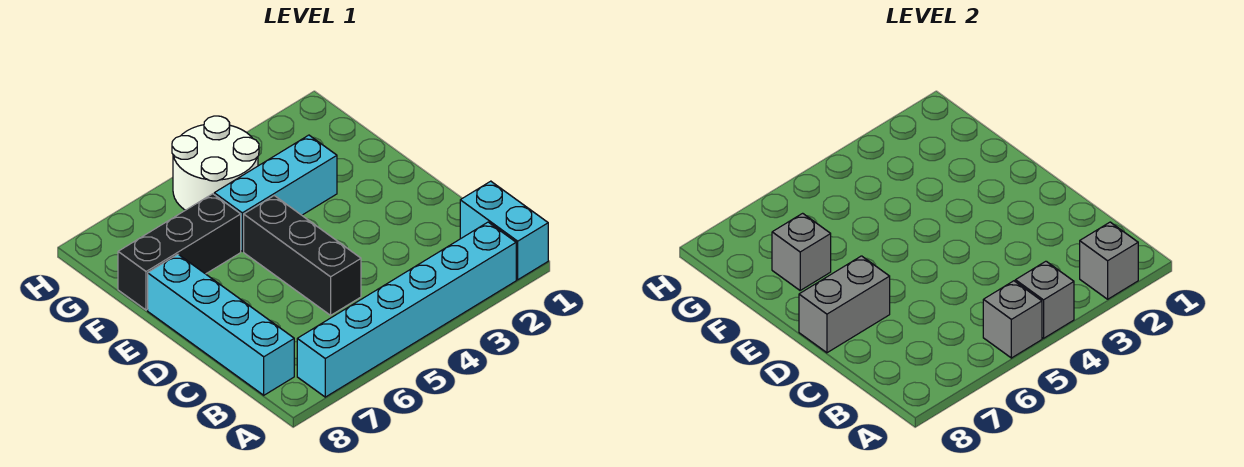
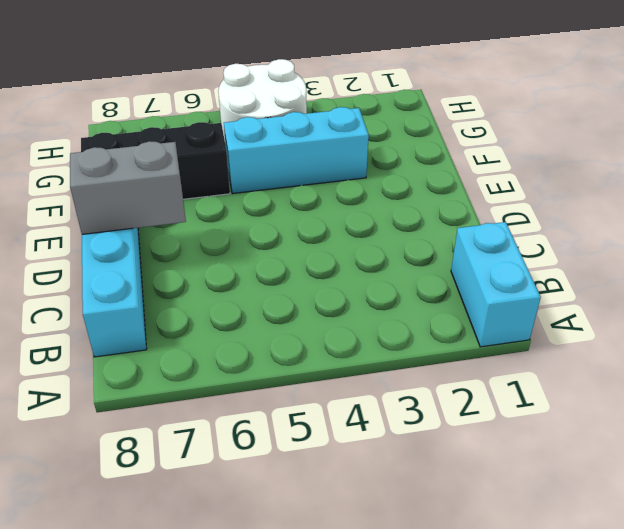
none -> cyan brick A2:A7 level 1
none -> black brick C5:E5 level 1
none -> grey brick A2 level 2

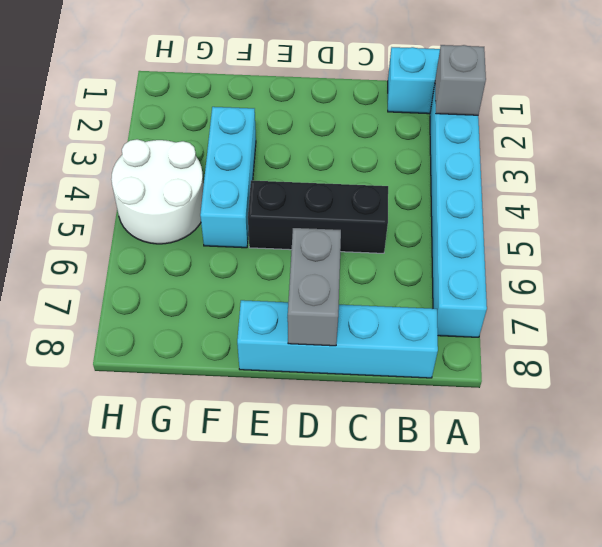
none -> black brick F6:F8 level 1
none -> grey brick A4 level 2
none -> grey brick A5 level 2

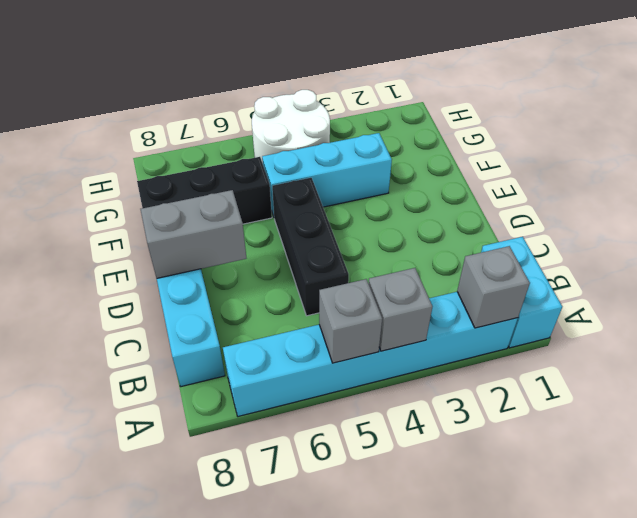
none -> grey brick F7 level 2

